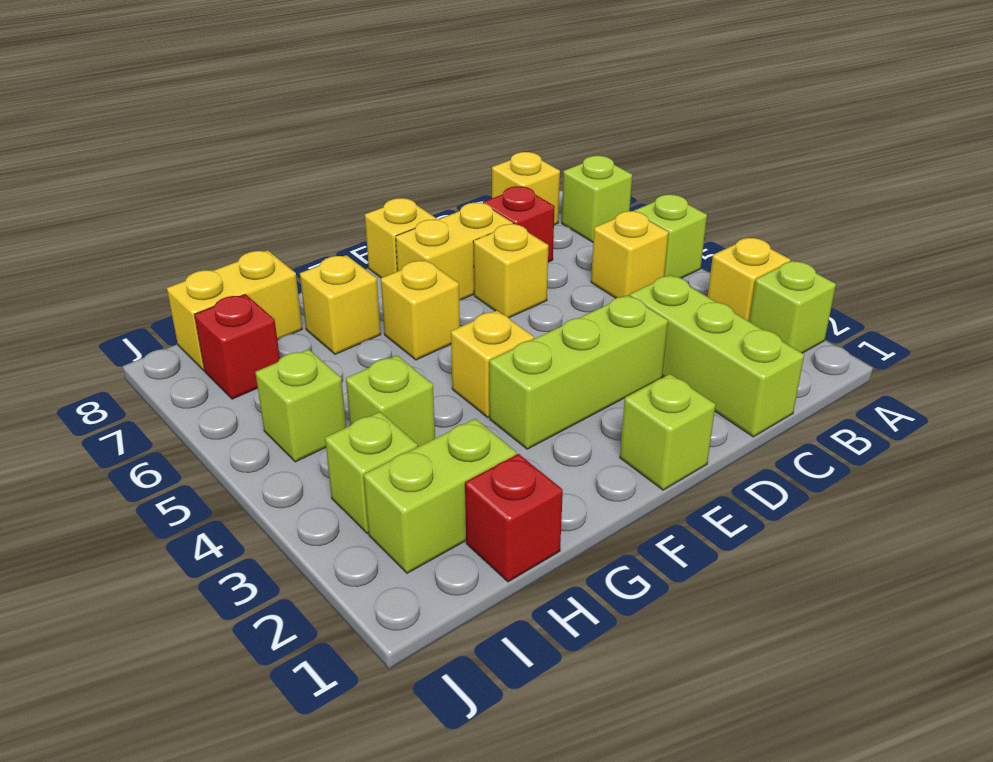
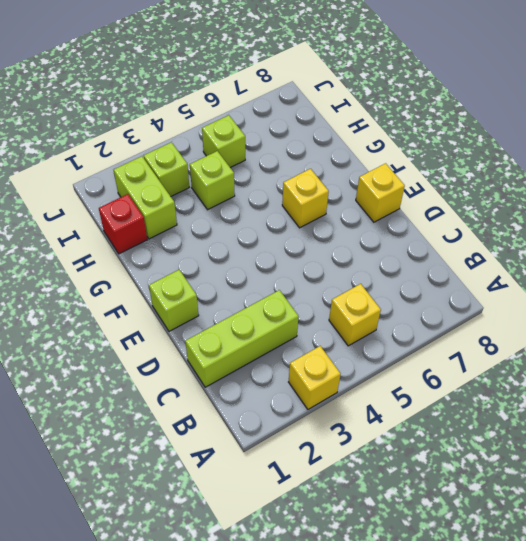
none -> lime brick A2 level 1
none -> lime brick A5 level 1
none -> lime brick A7 level 1

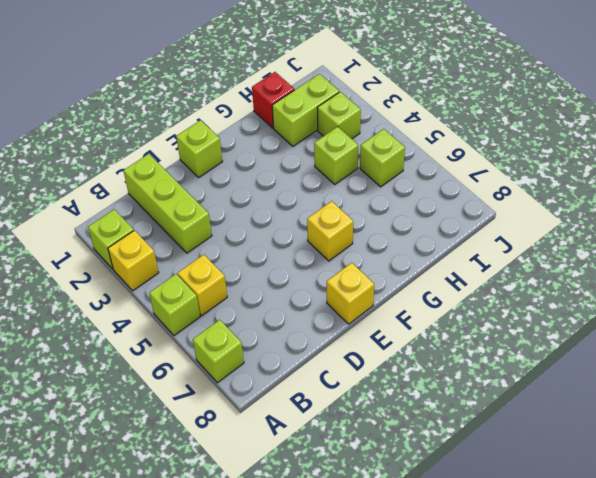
none -> yellow brick B8 level 1
none -> red brick C7 level 1
none -> lime brick D3:F3 level 1

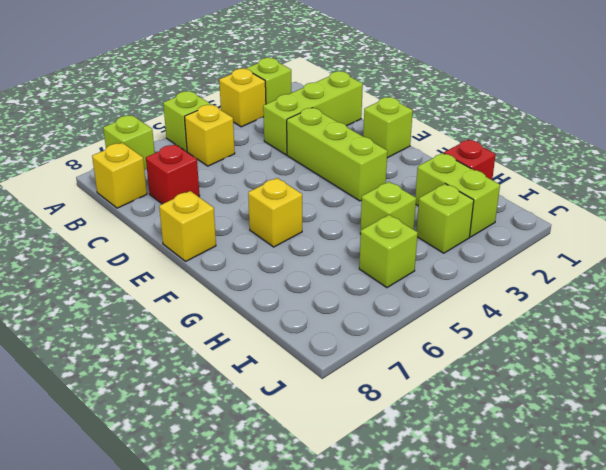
none -> yellow brick D6 level 1
none -> yellow brick D7:E7 level 1
none -> yellow brick F4 level 1

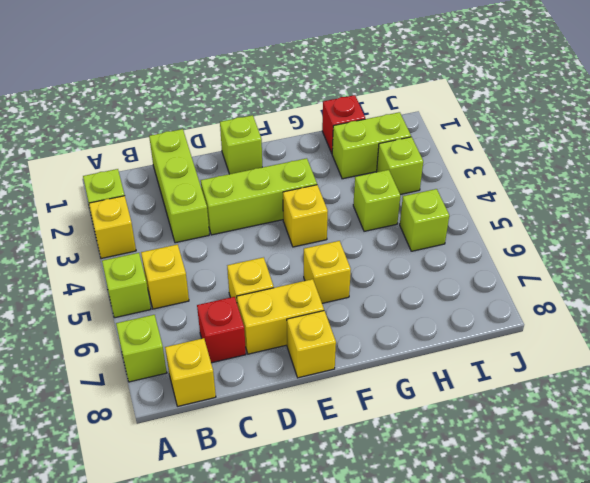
none -> yellow brick G7 level 1
none -> yellow brick H8:I8 level 1
none -> red brick I7 level 1

